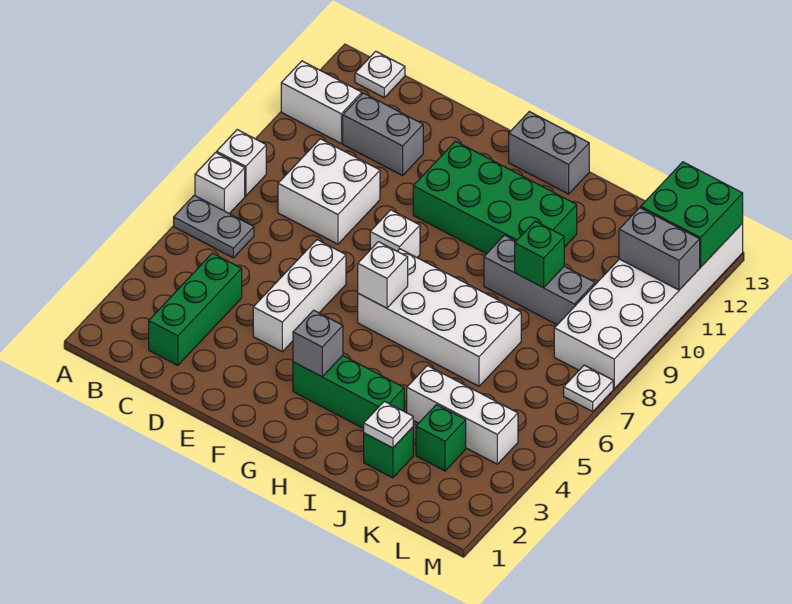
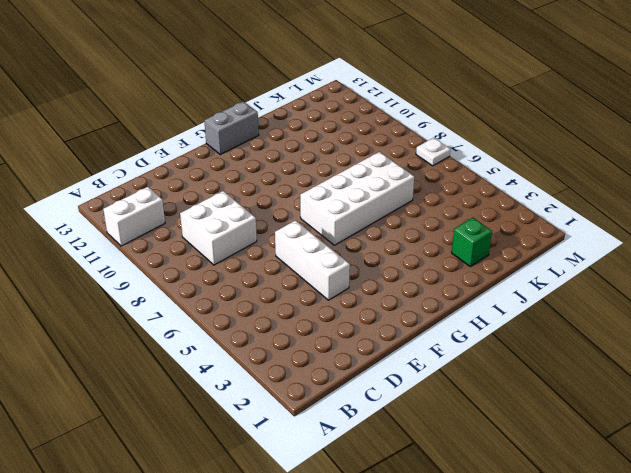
none -> grey plate A6:B6 level 1
none -> white brick A7 level 1
none -> white brick A8 level 1

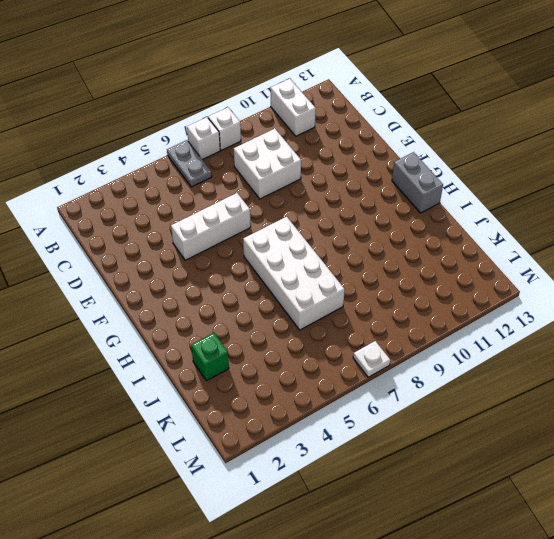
none -> white plate B13 level 1
none -> green brick C2:C4 level 1
none -> grey brick C11:D11 level 1

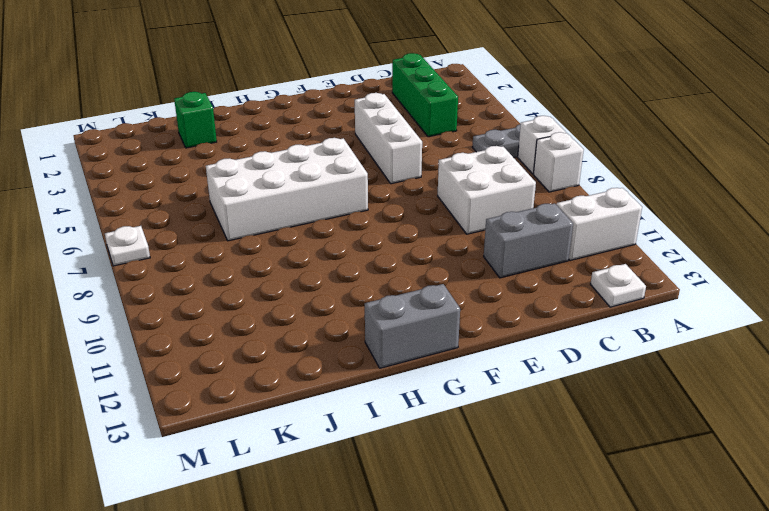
none -> white brick F8 level 1
none -> green brick F10:I11 level 1
none -> green brick G3:I3 level 1

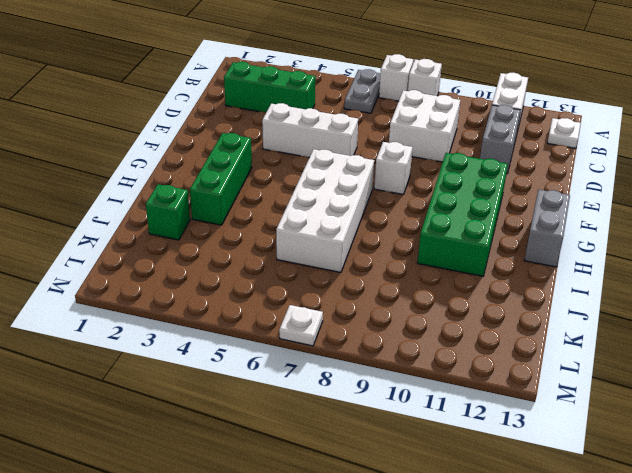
none -> grey brick I9:K9 level 1
none -> white brick J4:L4 level 1
none -> green brick K3 level 1

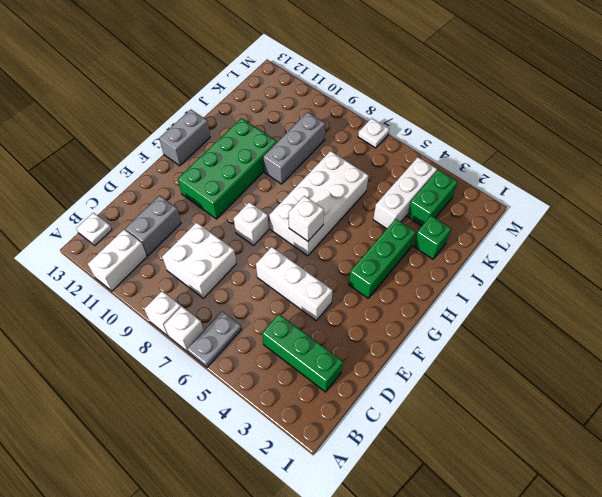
green brick K3:L3 level 1 -> green brick K3 level 1
none -> white brick L8:M13 level 1
none -> grey brick G3 level 2
none -> white plate J2 level 2

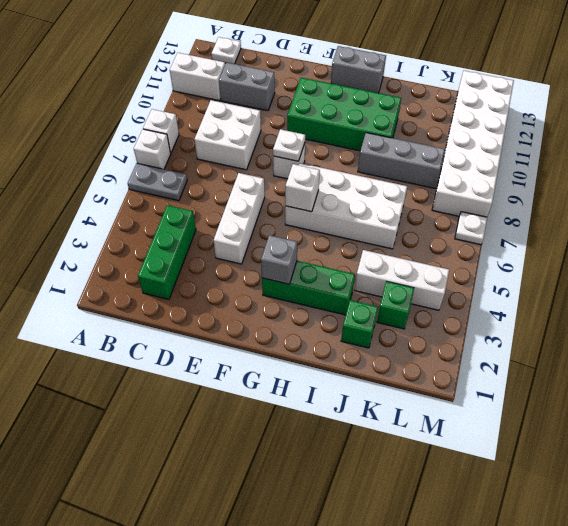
white plate F8 level 2 -> white plate J2 level 2
none -> green brick J9 level 2
none -> grey brick L11:M11 level 2
none -> green brick L12:M13 level 2

